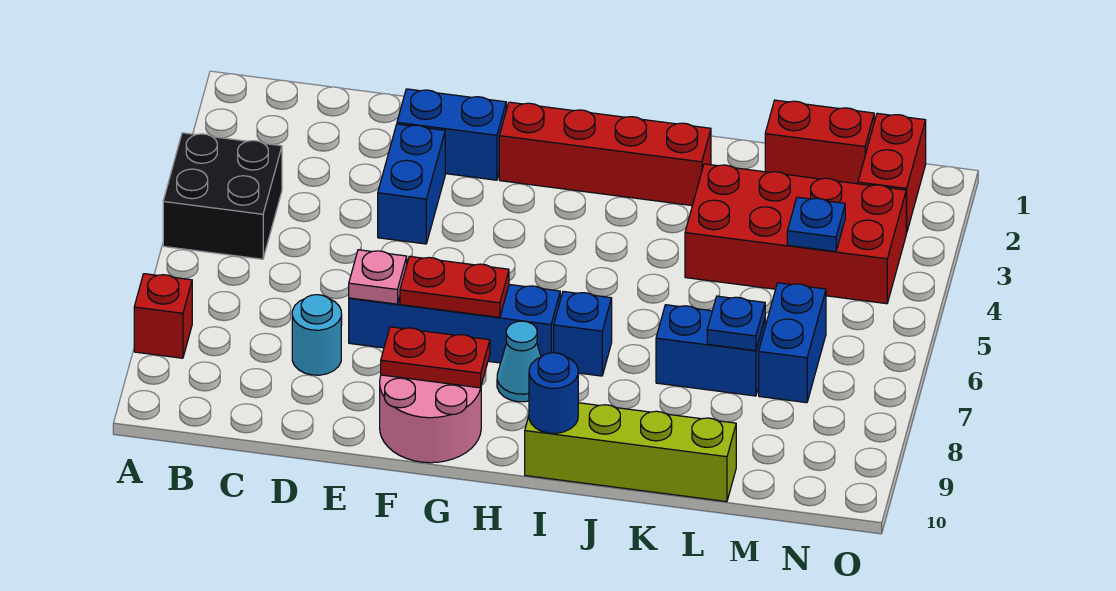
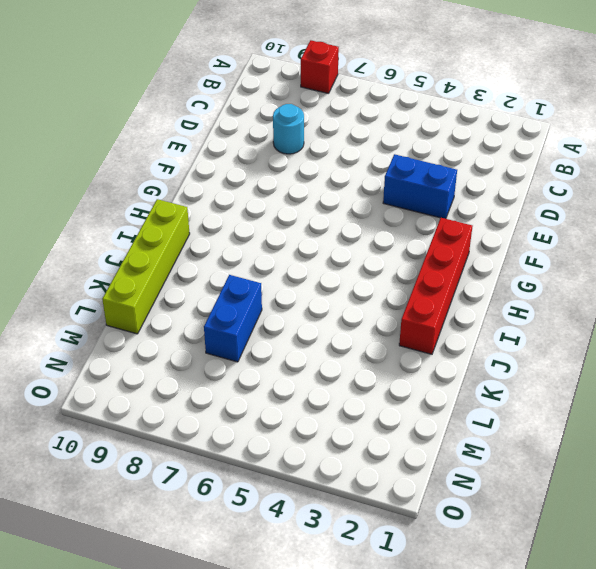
none -> black brick A4:B5 level 1
none -> blue brick E2:F2 level 1
none -> blue brick E7:H7 level 1

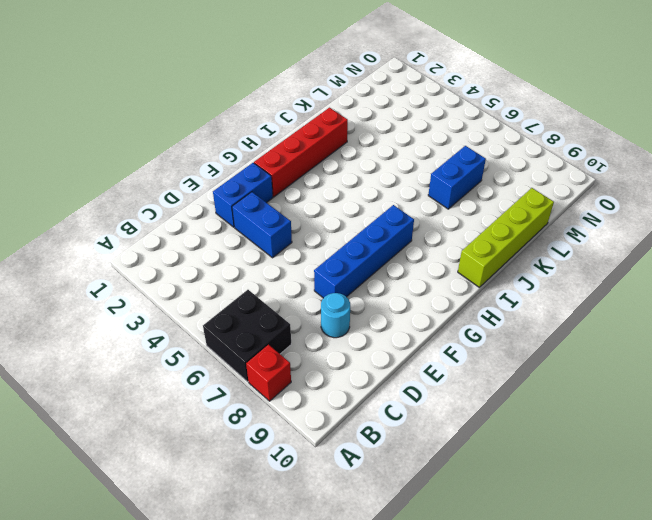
black brick A6:B7 level 1 -> black brick A4:B5 level 1
none -> pink round brick F9:G10 level 1
none -> cyan cone H8 level 1
none -> blue brick I7 level 1

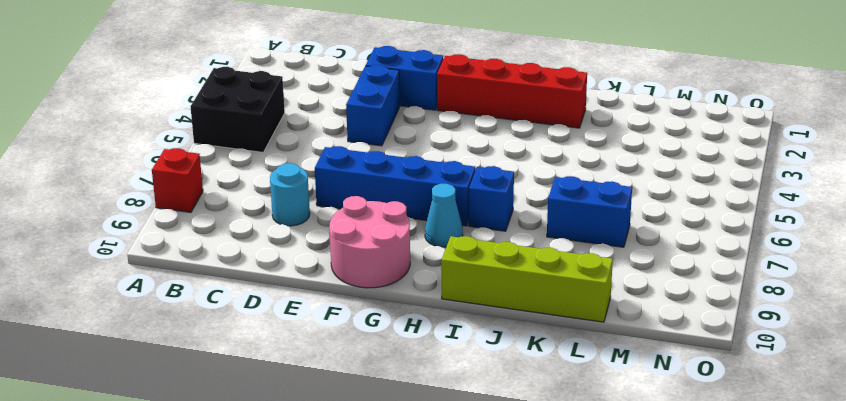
none -> red brick K3:N4 level 1
none -> red brick L1:M1 level 1
none -> blue brick M6:M7 level 1

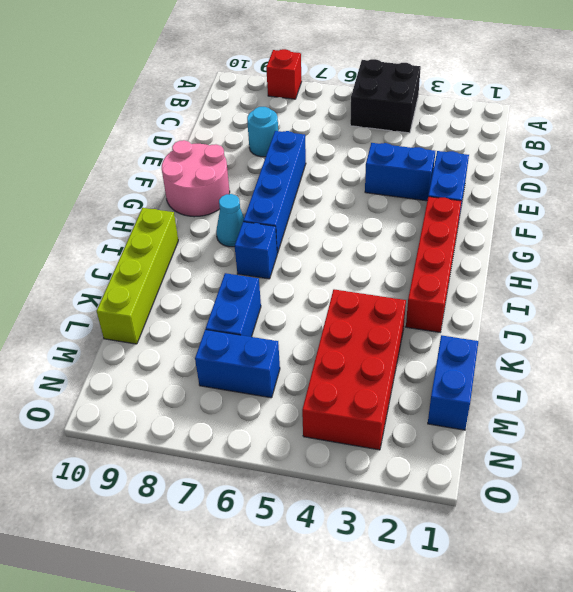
blue brick L1:M1 level 1 -> red brick L1:M1 level 1
none -> red brick N1:N2 level 1
none -> pink plate E7 level 2
none -> red plate F7:G7 level 2

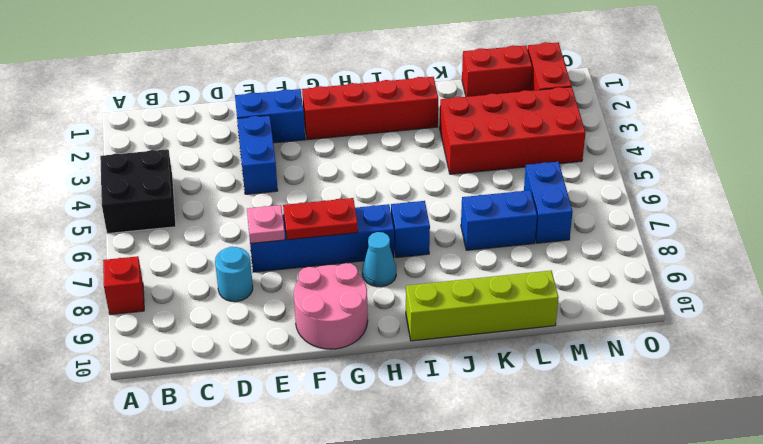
none -> red plate F9:G9 level 2
none -> blue round brick I10 level 2
none -> blue plate L7 level 2

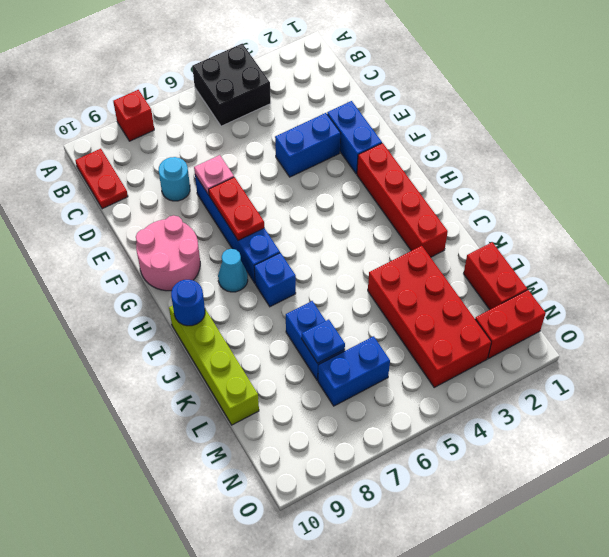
red plate B10:C10 level 1 -> red plate F9:G9 level 2
none -> blue plate M4 level 2

